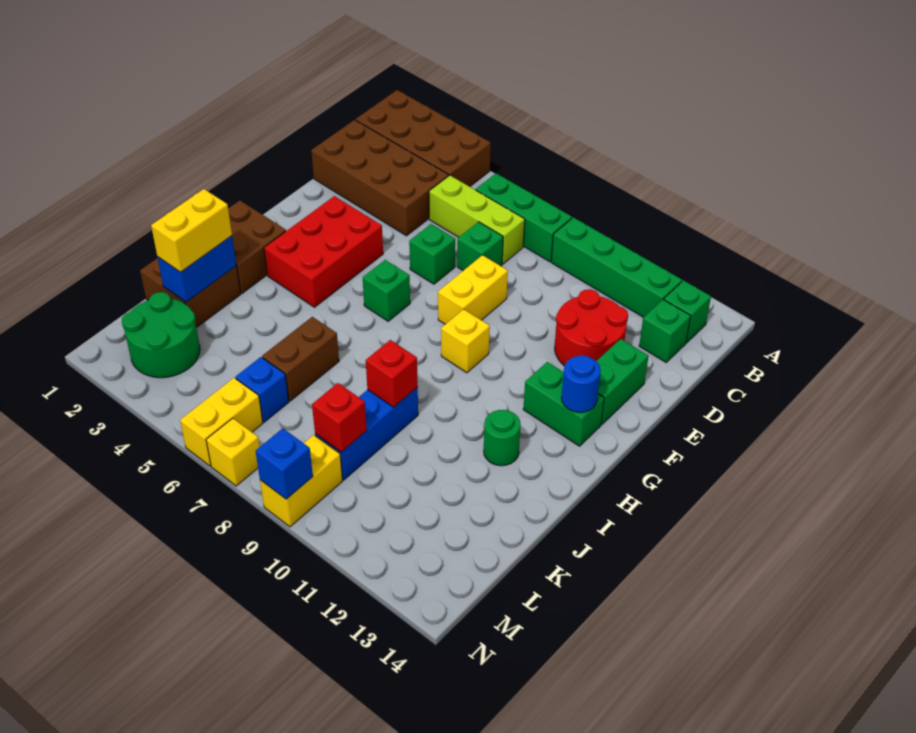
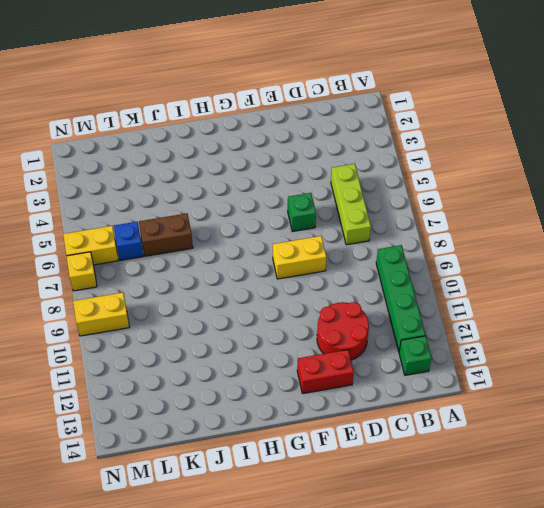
red brick E13:F13 level 1 -> green brick E13:F13 level 1
none -> brown brick A1:B4 level 1
none -> green brick B6:B8 level 1
none -> brown brick C1:D4 level 1
none -> green brick C13 level 1

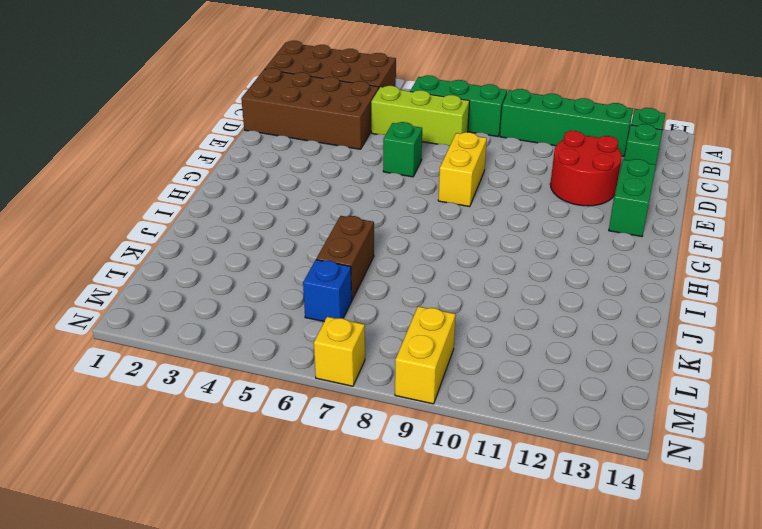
none -> green brick D7 level 1
none -> red brick F3:H4 level 1
none -> green brick G6 level 1
none -> yellow brick G9 level 1

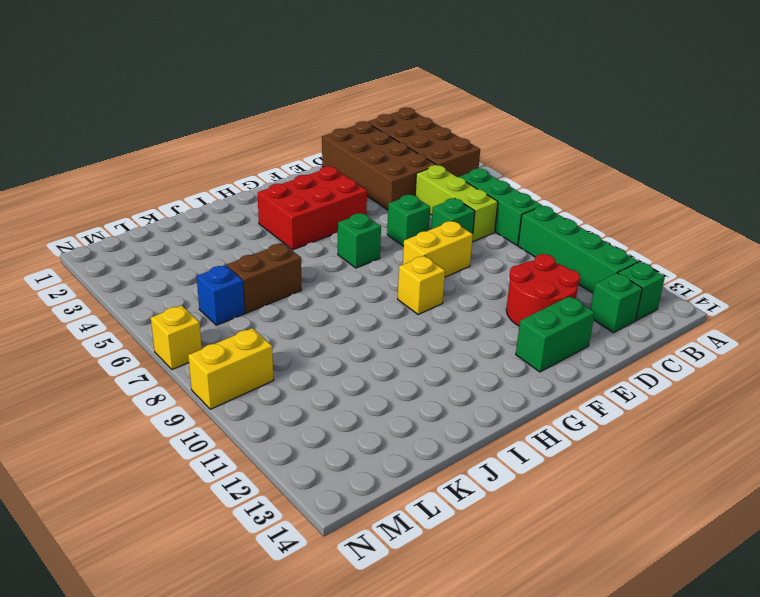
none -> green brick G12:G13 level 1
none -> brown brick H1:I2 level 1
none -> green round brick I12 level 1
none -> brown brick J1:K2 level 1

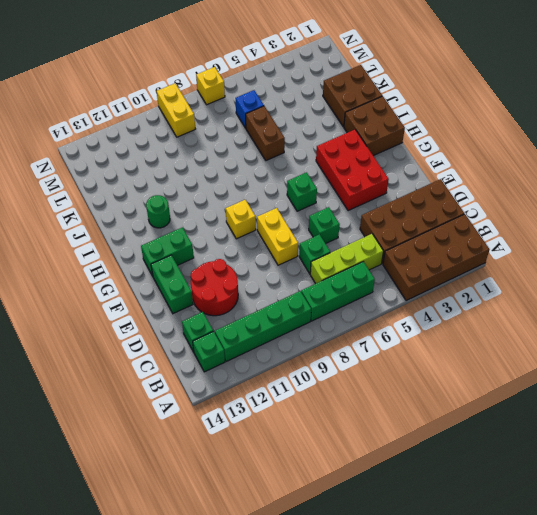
none -> blue brick J9:L9 level 1
none -> green round brick L2:M3 level 1
none -> yellow brick M6:N6 level 1
none -> blue round brick G13 level 2

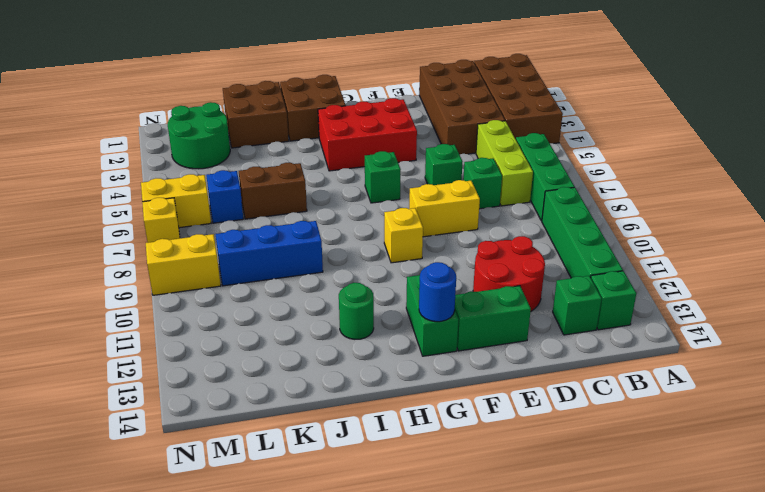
none -> blue brick J2:K2 level 2
none -> red brick J9 level 2
none -> red brick L9 level 2
none -> blue brick N9 level 2

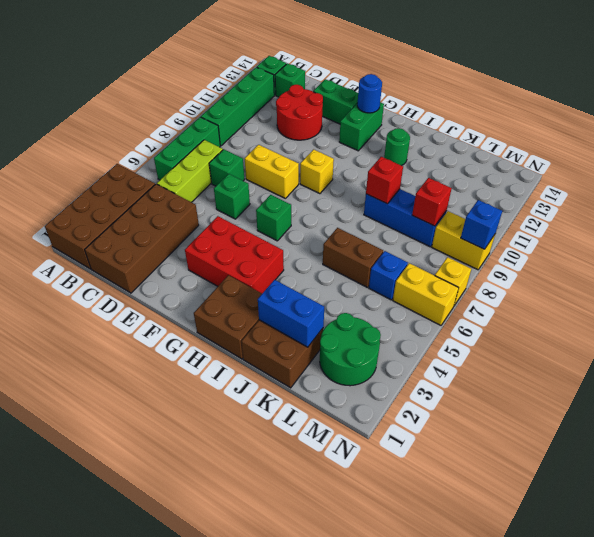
none -> yellow brick J2:K2 level 3

